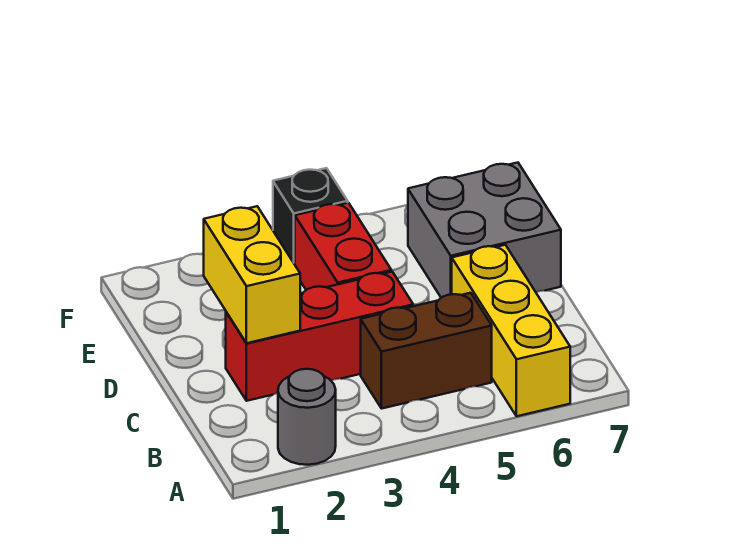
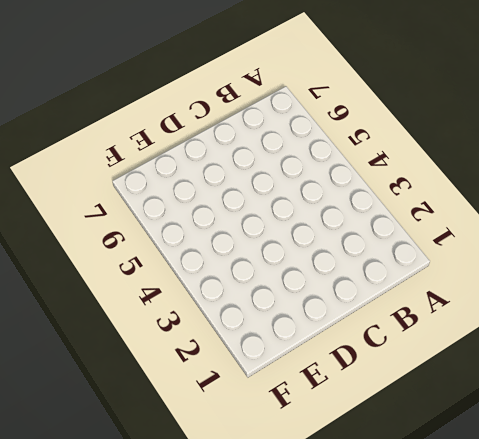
none -> grey round brick A2 level 1
none -> yellow brick A6:C6 level 1

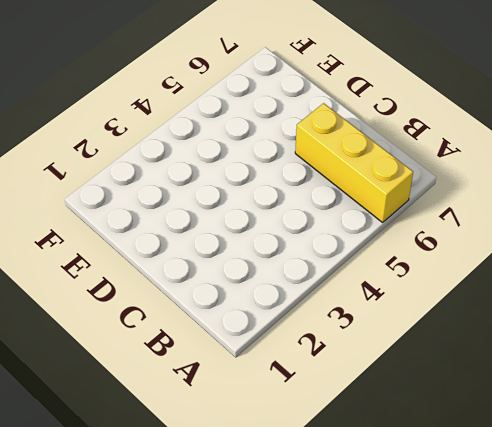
none -> grey round brick A2 level 1
none -> brown brick B4:B5 level 1

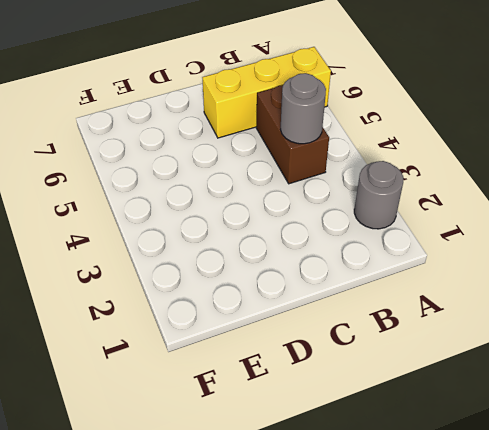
grey round brick B4 level 2 -> none
none -> red brick C2:C4 level 1
none -> red brick D4:E4 level 1

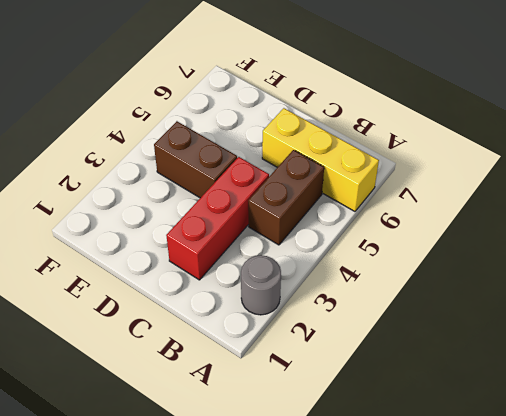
brown brick D4:E4 level 1 -> red brick D4:E4 level 1
none -> grey brick D6:E7 level 1
none -> black brick F4 level 1

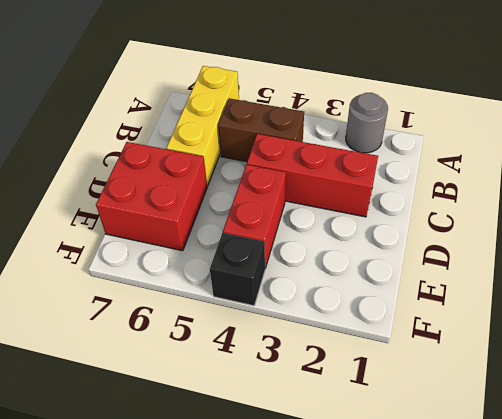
red brick D6:E7 level 1 -> grey brick D6:E7 level 1
none -> yellow brick C2:D2 level 2

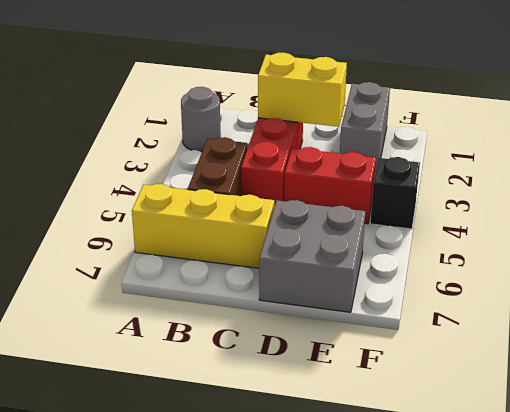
grey brick E1:E2 level 1 -> none

